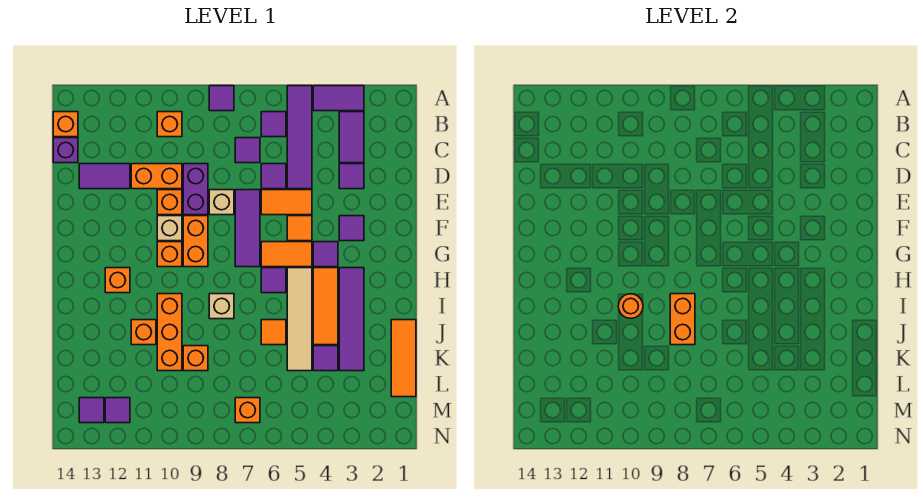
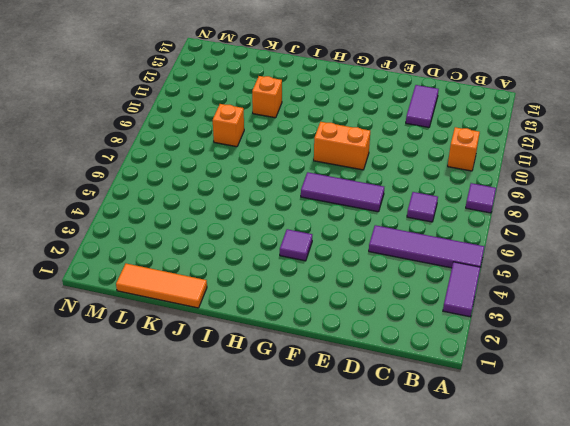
none -> purple tile B3:C3 level 1
none -> purple tile B6 level 1
none -> orange brick B14 level 1
none -> purple brick C14 level 1

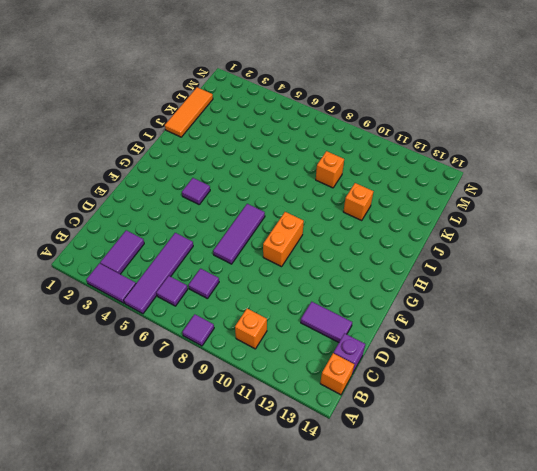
none -> purple tile D3 level 1
none -> purple tile D6 level 1
none -> purple brick D9:E9 level 1
none -> orange brick D10:D11 level 1

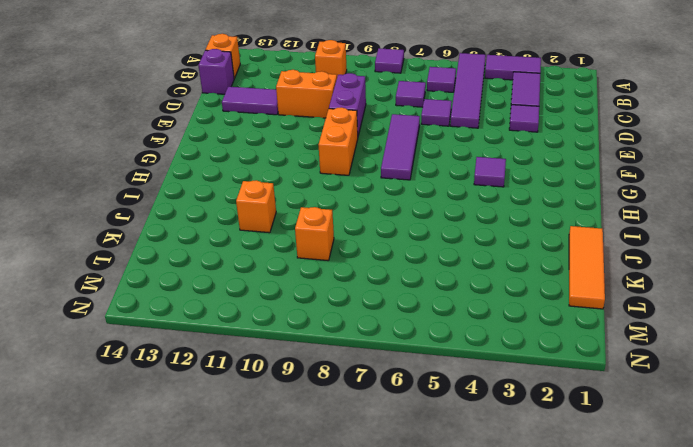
none -> orange tile E5:E6 level 1
none -> tan brick E8 level 1
none -> orange brick E10 level 1
none -> purple tile F3 level 1

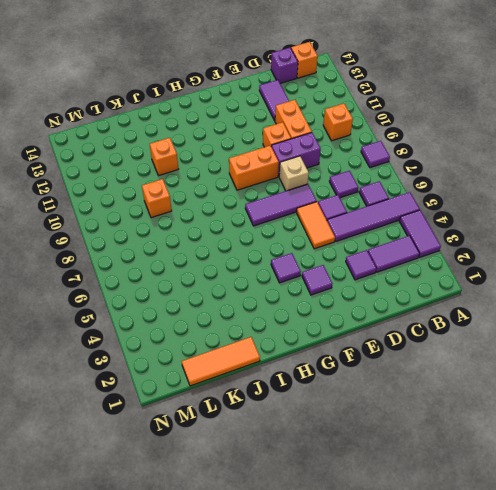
none -> orange tile F5 level 1
none -> tan brick F10 level 1
none -> orange tile G5:G6 level 1
none -> orange brick G10 level 1

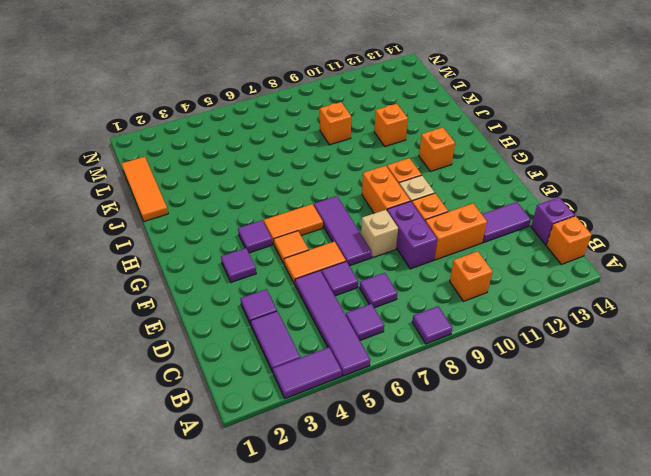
none -> purple tile H3:K3 level 1
none -> orange tile H4:J4 level 1
none -> tan tile H5:K5 level 1
none -> purple tile H6 level 1

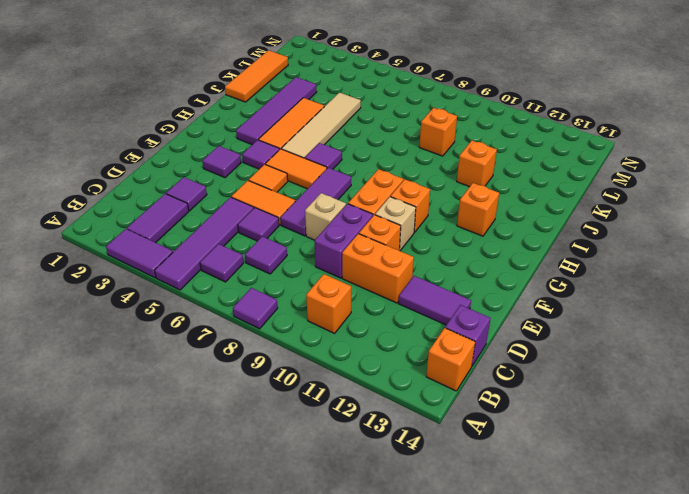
none -> tan brick I8 level 1
none -> orange brick I10:K10 level 1
none -> orange tile J6 level 1
none -> purple tile K4 level 1

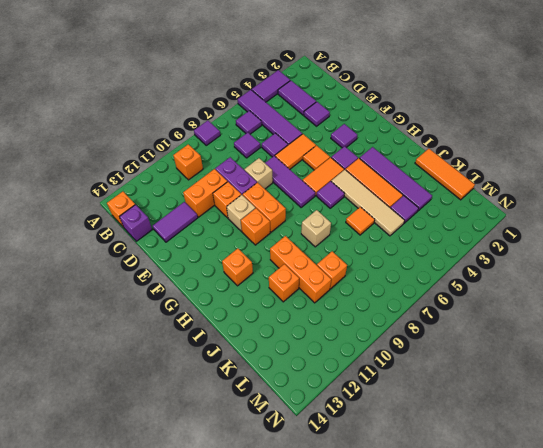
none -> orange brick M7 level 1
none -> purple tile M12 level 1
none -> purple tile M13 level 1
none -> orange brick I8:J8 level 2

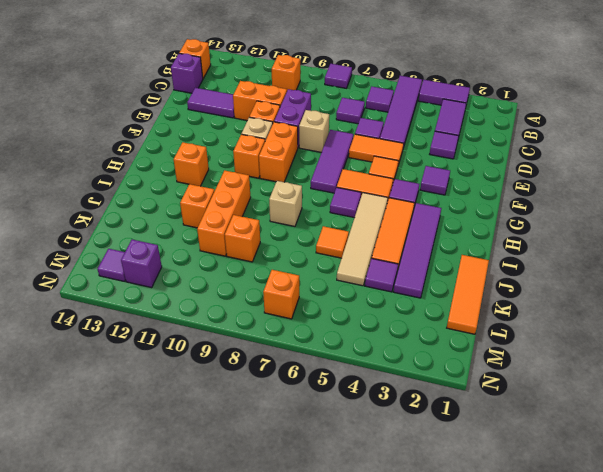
purple brick M12 level 1 -> purple tile M12 level 1
none -> orange brick I8:J8 level 2
none -> orange round brick I10 level 2

